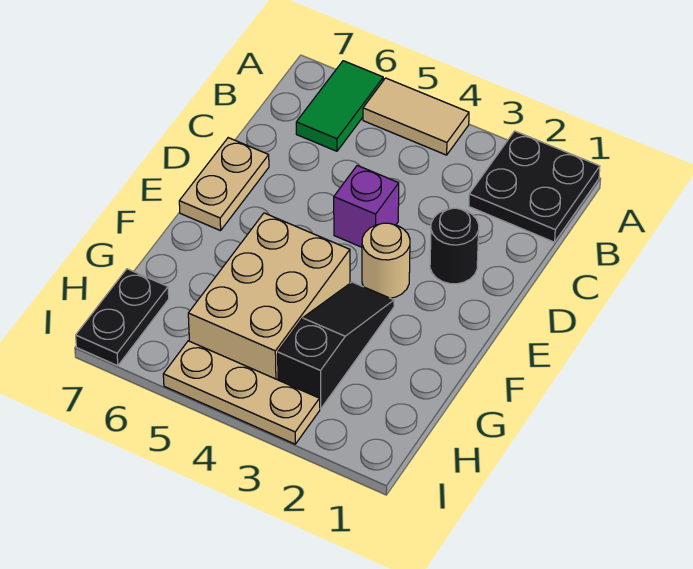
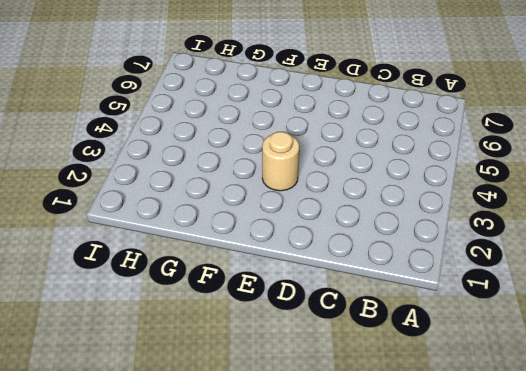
none -> black plate A1:B2 level 1
none -> tan tile A4:A5 level 1

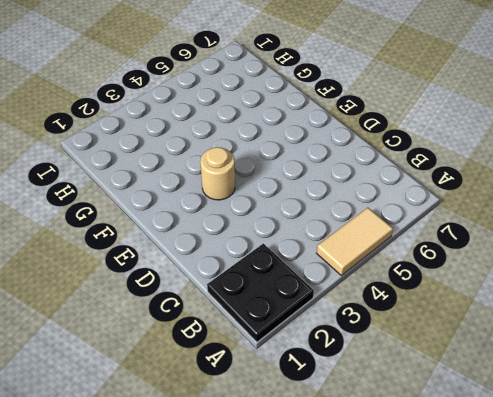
none -> green tile A6:B6 level 1
none -> black round brick D2 level 1

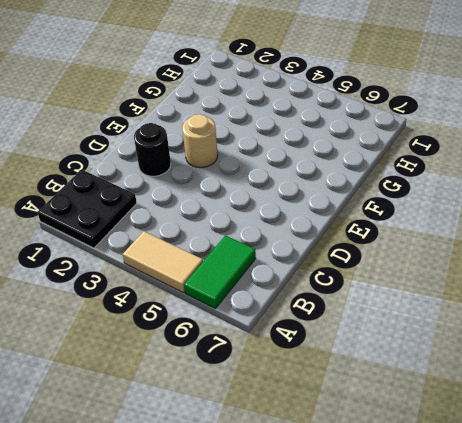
none -> purple brick D4 level 1
none -> tan plate D7:E7 level 1

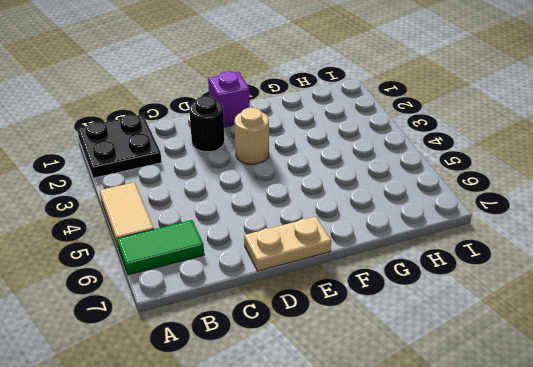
purple brick E1 level 1 -> purple brick D4 level 1
none -> black slope F3:H3 level 1 top H
none -> tan brick F4:H5 level 1

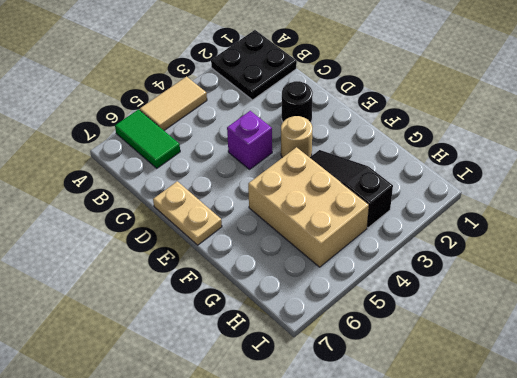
none -> black plate H7:I7 level 1
none -> tan plate I3:I5 level 1

